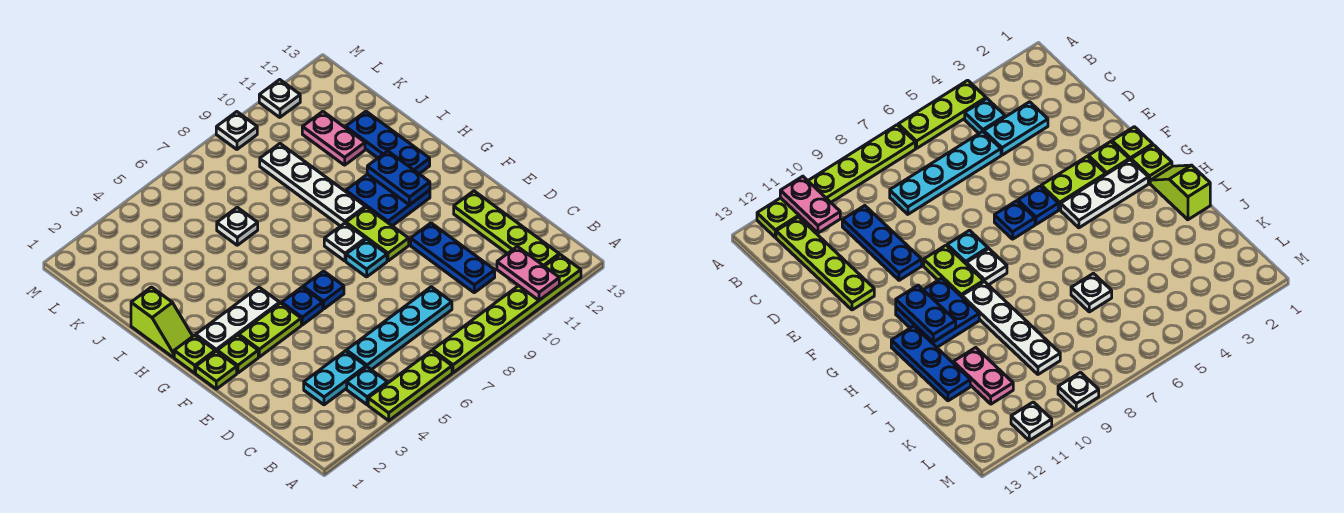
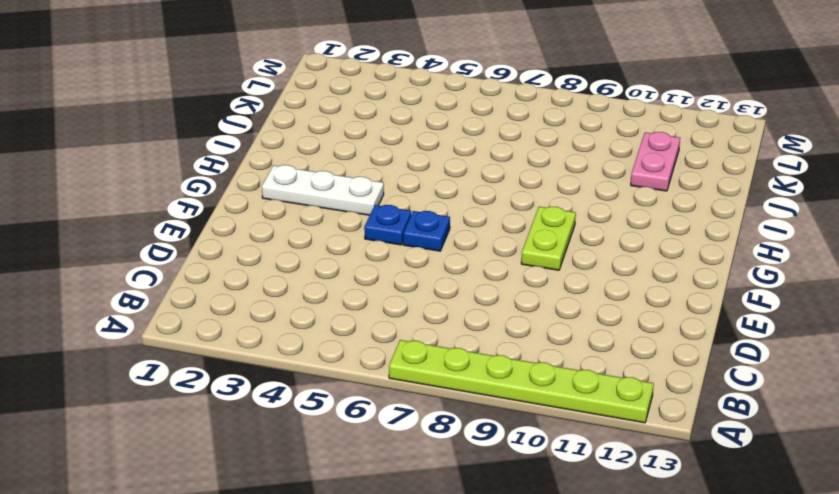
none -> lime plate A4:A6 level 1
none -> cyan plate B4 level 1
none -> lime plate B12:E12 level 1

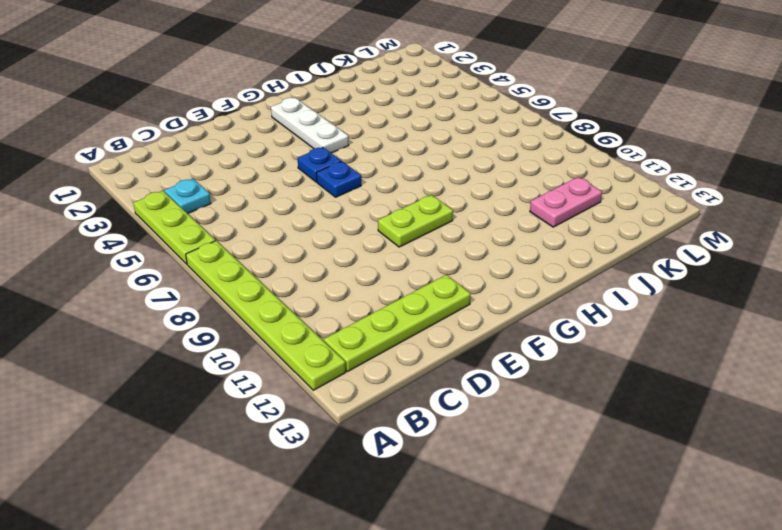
none -> cyan plate C3:C4 level 1
none -> cyan plate C5:C8 level 1
none -> blue plate C10:E10 level 1

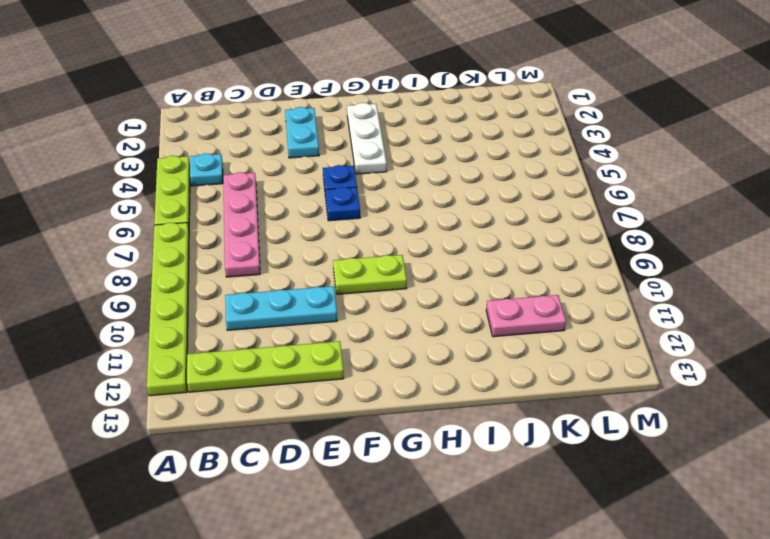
pink plate C5:C8 level 1 -> cyan plate C5:C8 level 1
cyan plate C10:E10 level 1 -> blue plate C10:E10 level 1
cyan plate E2:E3 level 1 -> cyan plate C3:C4 level 1
none -> lime plate F1 level 1
none -> lime plate F2 level 1
none -> lime plate F3:F4 level 1

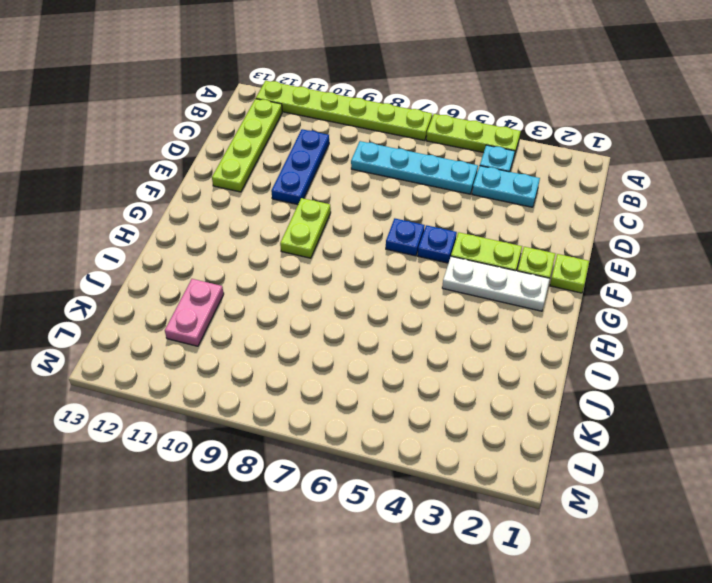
none -> cyan plate F8 level 1
none -> lime plate G1 level 1
none -> white plate G8 level 1

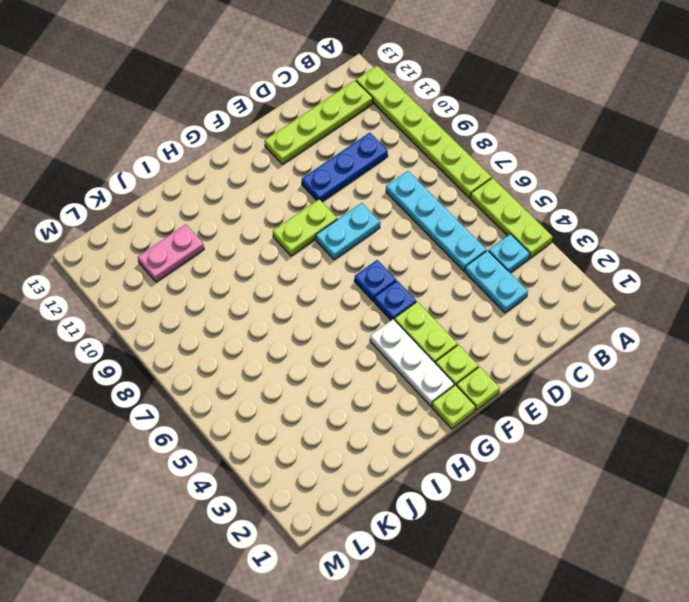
cyan plate E8:F8 level 1 -> cyan plate F8 level 1
none -> white plate G8 level 1
none -> blue plate G10:H11 level 1
none -> lime slope H1:I1 level 1 top I

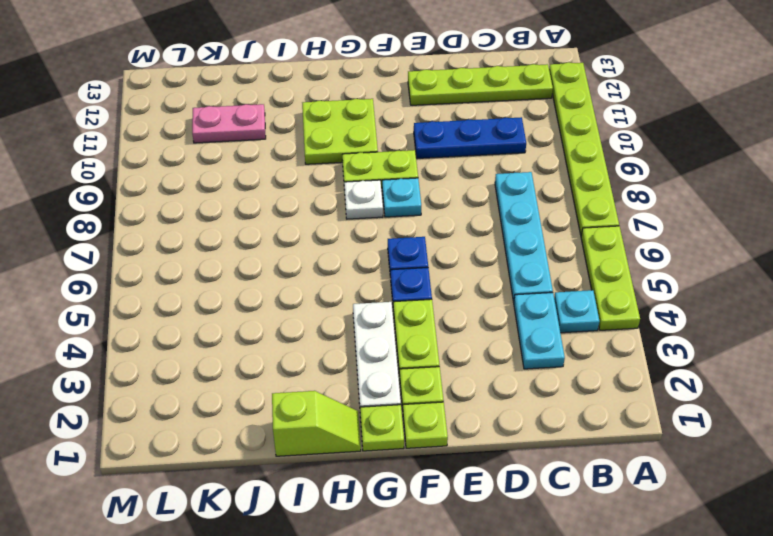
lime plate G10:H11 level 1 -> blue plate G10:H11 level 1
none -> white plate H9:K9 level 1
none -> blue plate H12:J12 level 1
none -> white plate J6 level 1

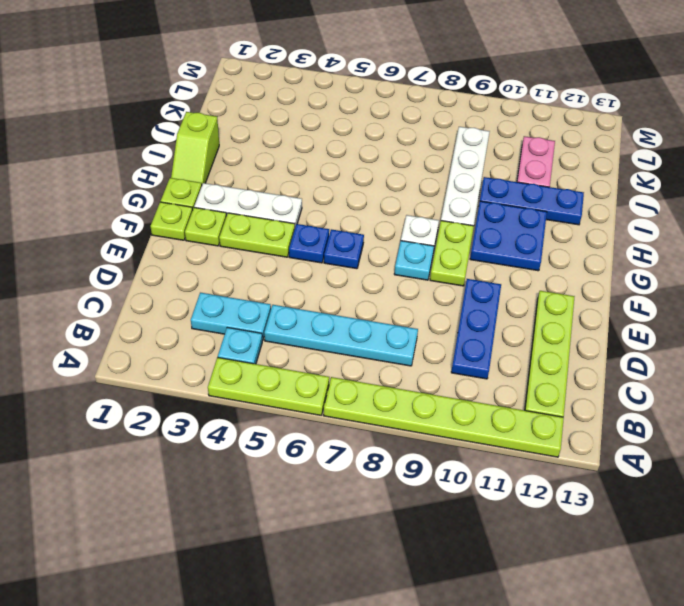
blue plate I10:I12 level 1 -> blue plate H12:J12 level 1
none -> white plate J6 level 1
none -> white plate M9 level 1
none -> white plate M11 level 1

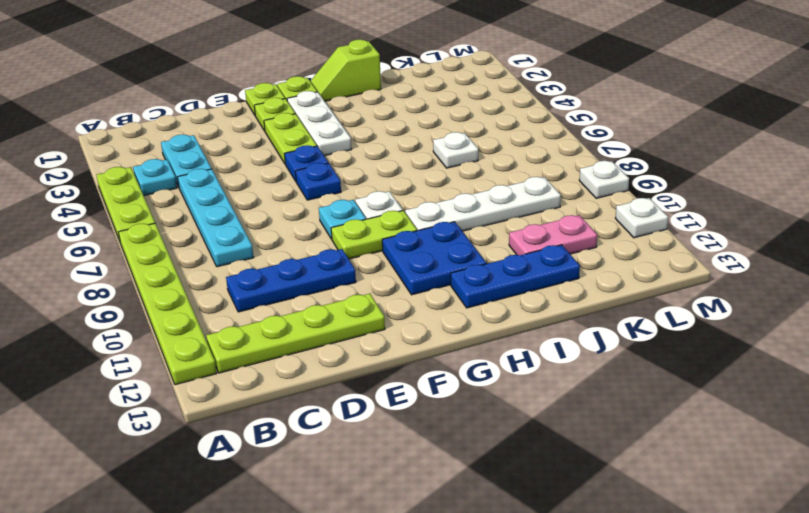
none -> pink plate A11:B11 level 2
none -> blue plate G11:H11 level 2

